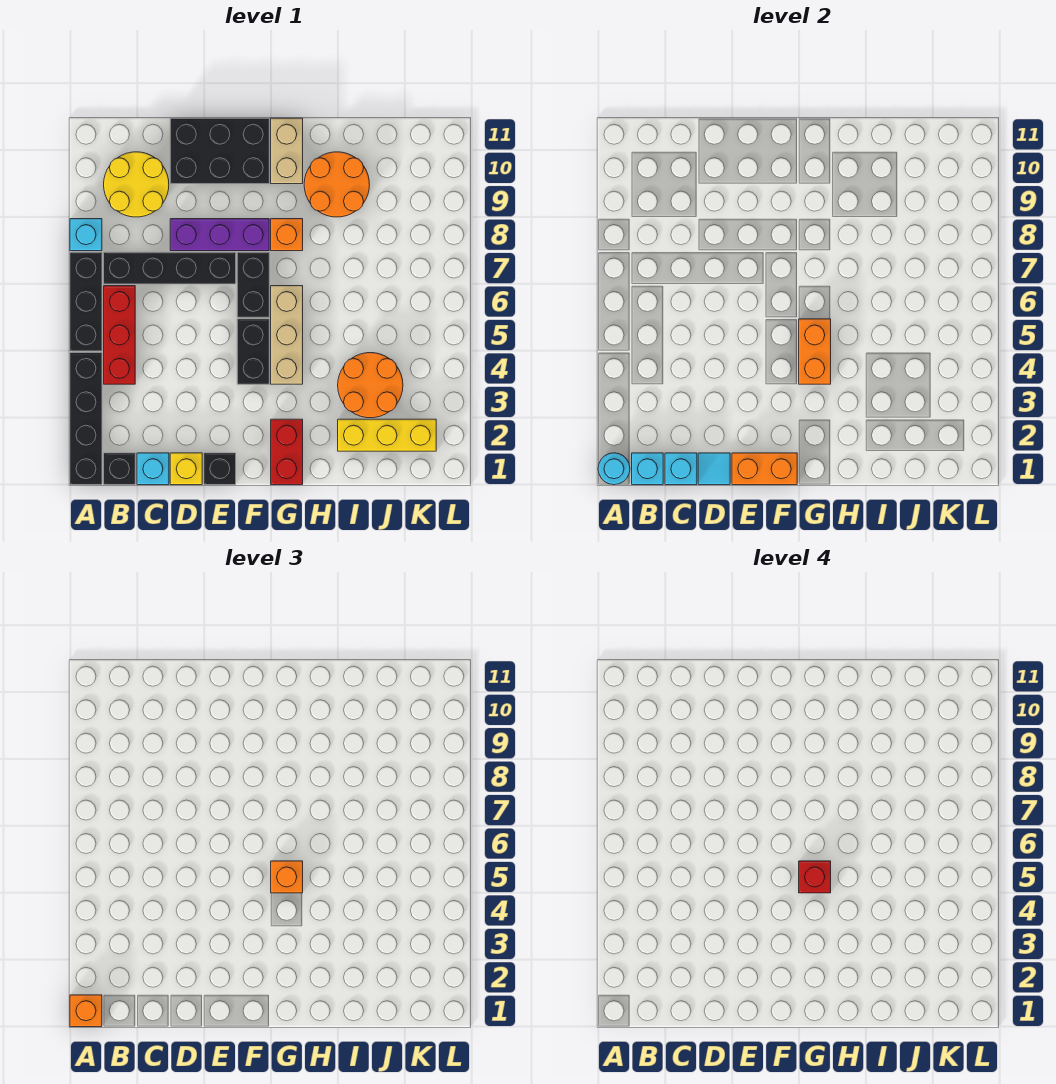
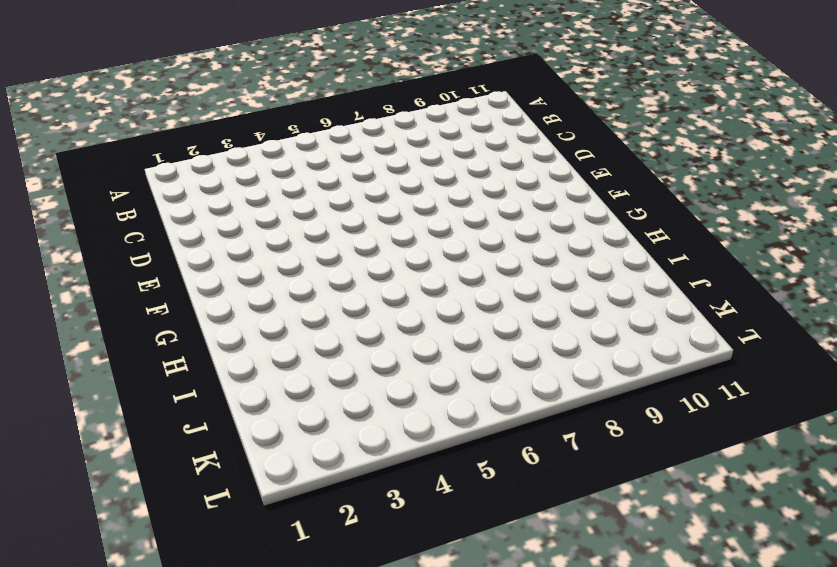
none -> black brick A1:A4 level 1
none -> black brick A5:A7 level 1
none -> cyan brick A8 level 1
none -> black brick B1 level 1

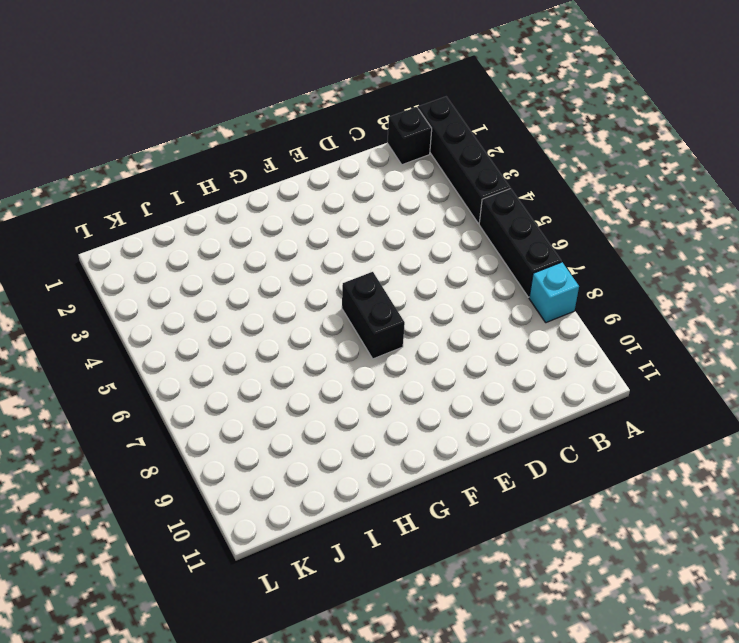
none -> red brick B4:B6 level 1
none -> black brick B7:E7 level 1
none -> yellow round brick B9:C10 level 1
none -> cyan brick C1 level 1

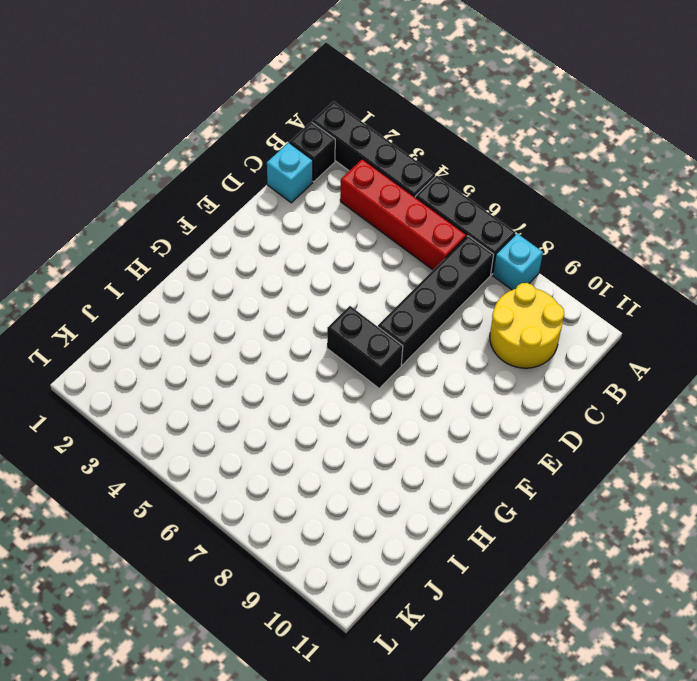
red brick B3:B6 level 1 -> red brick B4:B6 level 1
none -> yellow brick D1 level 1
none -> purple brick D8:F8 level 1
none -> black brick D10:F11 level 1
none -> black brick E1 level 1

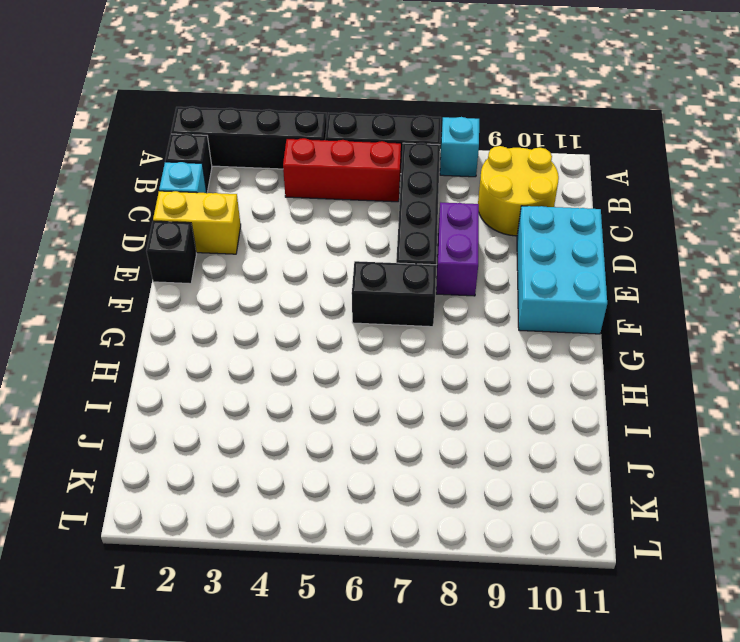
yellow brick D1:D2 level 1 -> yellow brick D1 level 1
purple brick D8:E8 level 1 -> purple brick D8:F8 level 1
cyan brick D10:F11 level 1 -> black brick D10:F11 level 1
none -> black brick F4:F5 level 1
none -> red brick G1:G2 level 1
none -> tan brick G4:G6 level 1
none -> orange brick G8 level 1

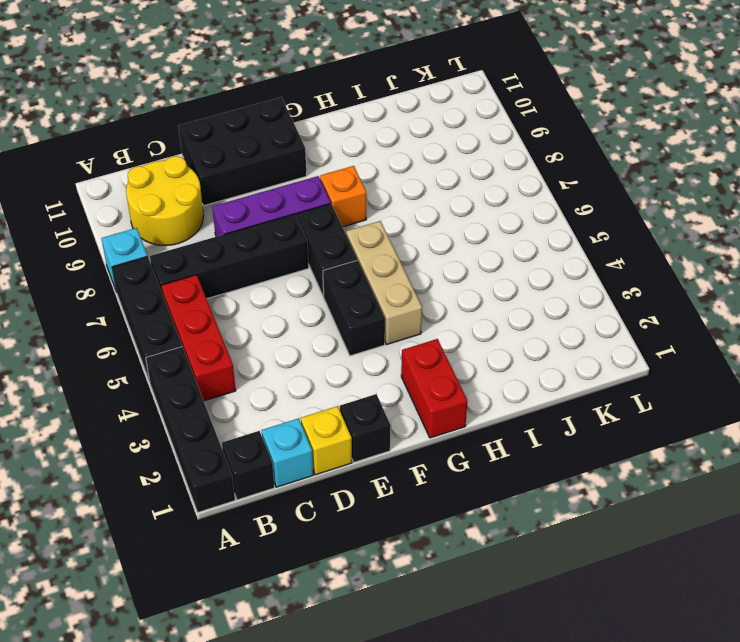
none -> tan brick G10:G11 level 1
none -> orange round brick H9:I10 level 1
none -> yellow brick I2:K2 level 1
none -> orange round brick I3:J4 level 1

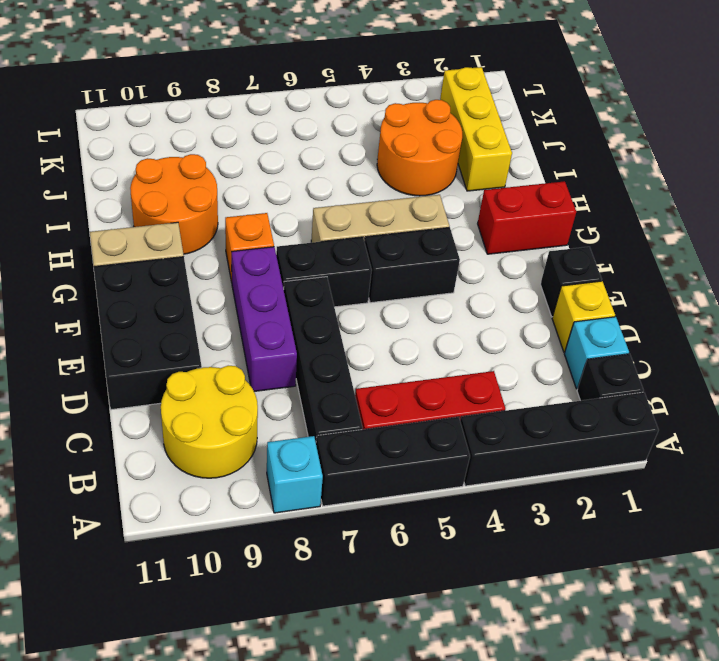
none -> cyan round brick A1 level 2
none -> cyan brick B1 level 2
none -> cyan brick C1 level 2
none -> cyan tile D1 level 2

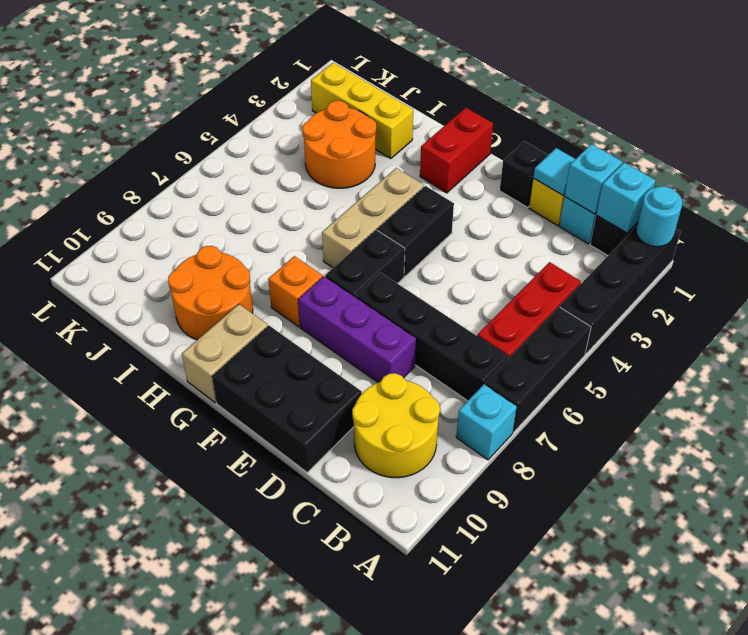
none -> orange brick E1:F1 level 2
none -> orange brick G4:G5 level 2
none -> orange brick A1 level 3
none -> orange brick G5 level 3

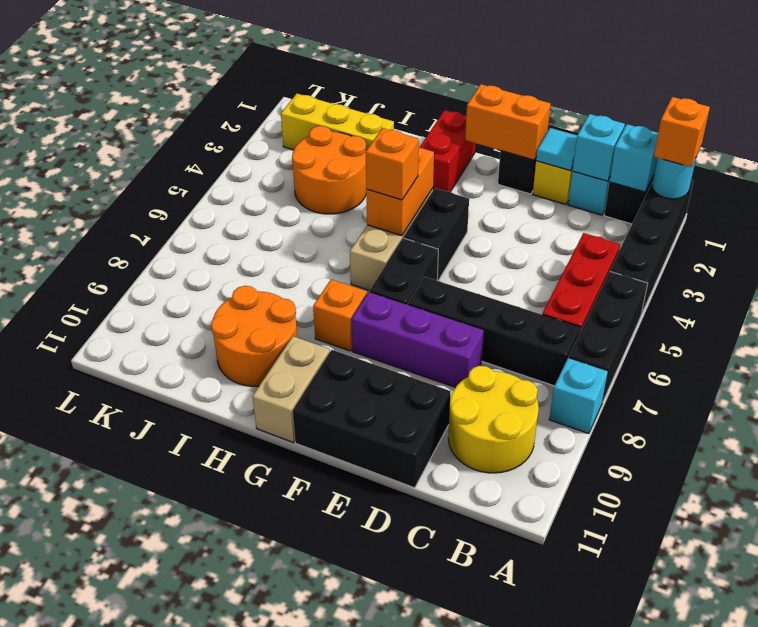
none -> red brick G5 level 4

